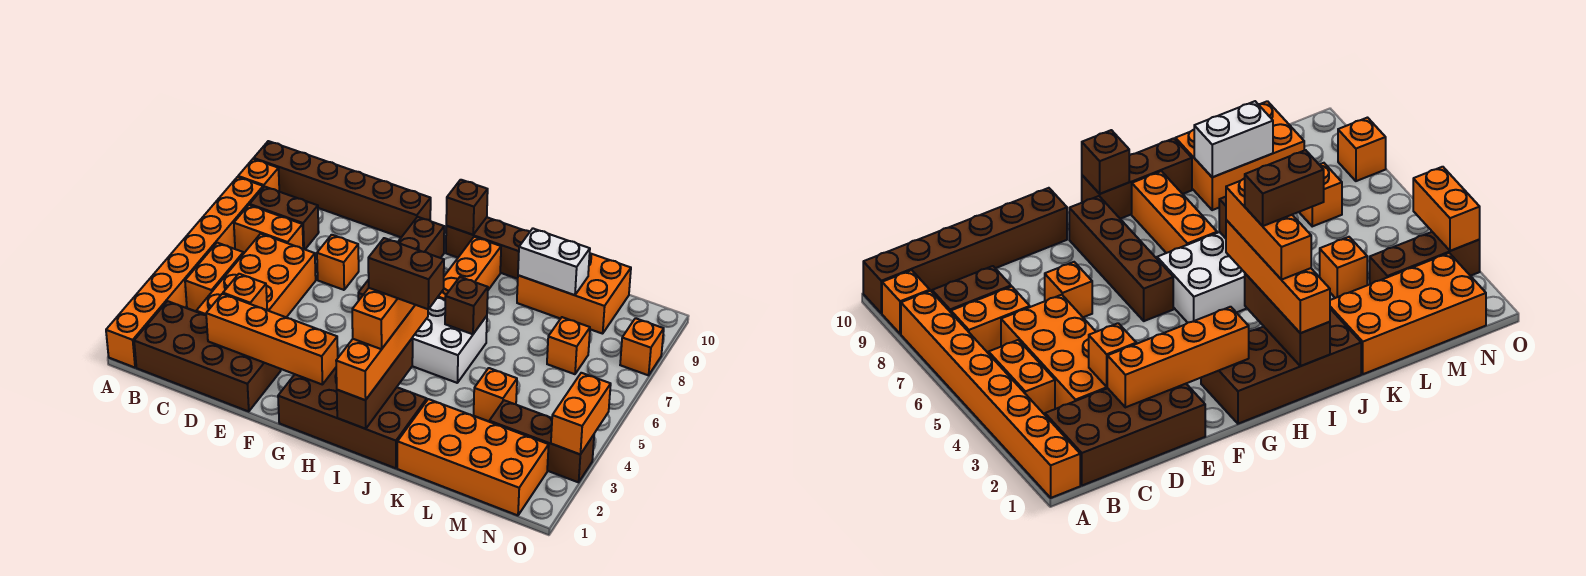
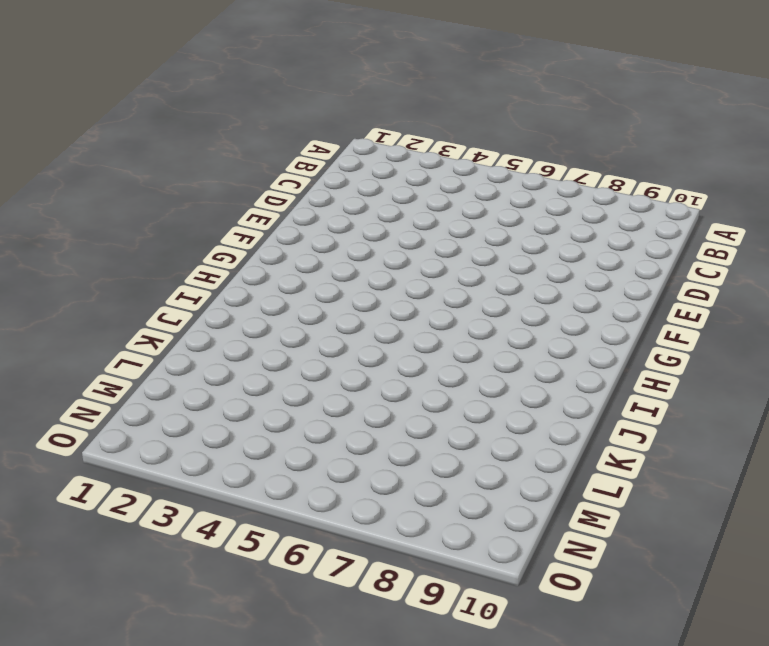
none -> orange brick A1:A8 level 1
none -> orange brick A9 level 1
none -> brown brick A10:F10 level 1
none -> brown brick B1:E2 level 1

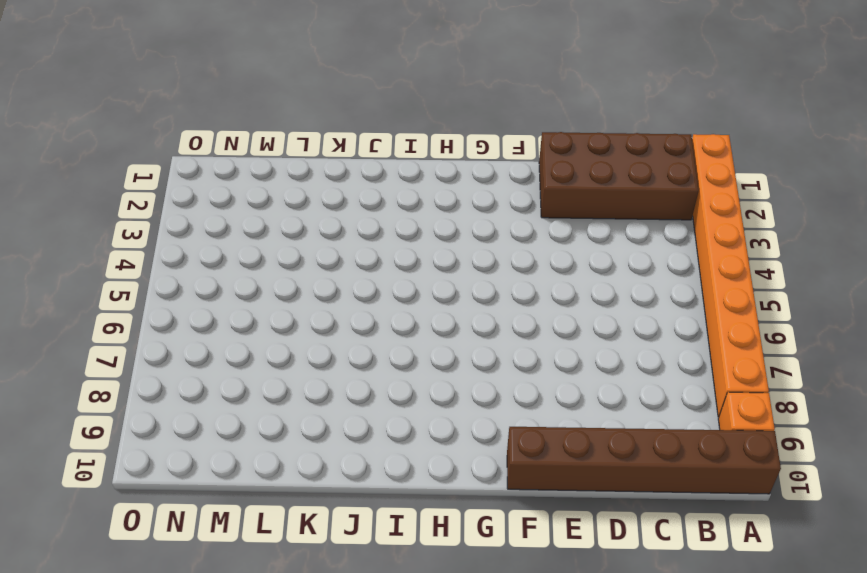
none -> orange brick B4:B5 level 1
none -> orange brick B7:C7 level 1
none -> brown brick B8:C8 level 1
none -> orange brick C3:D6 level 1

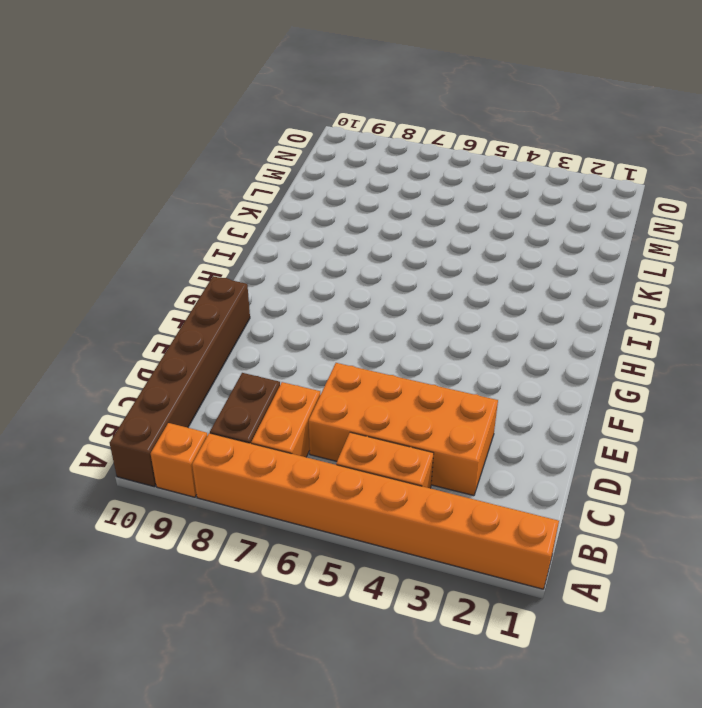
none -> brown brick B1:E2 level 1
none -> orange brick E7 level 1
none -> brown brick G1:J2 level 1
none -> brown brick G6:G9 level 1

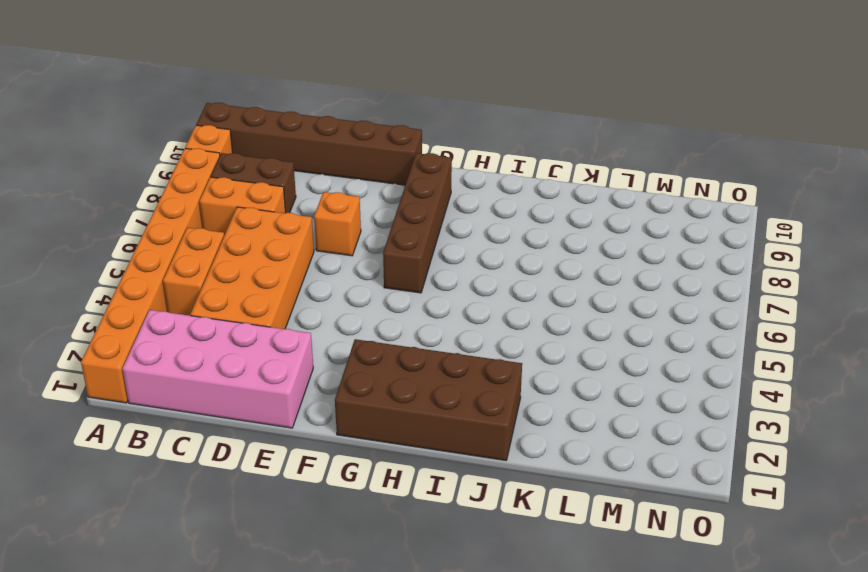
pink brick B1:E2 level 1 -> brown brick B1:E2 level 1
none -> white brick H5:J6 level 1
none -> brown brick H10:J10 level 1
none -> orange brick I7:I9 level 1
none -> orange brick K1:N2 level 1

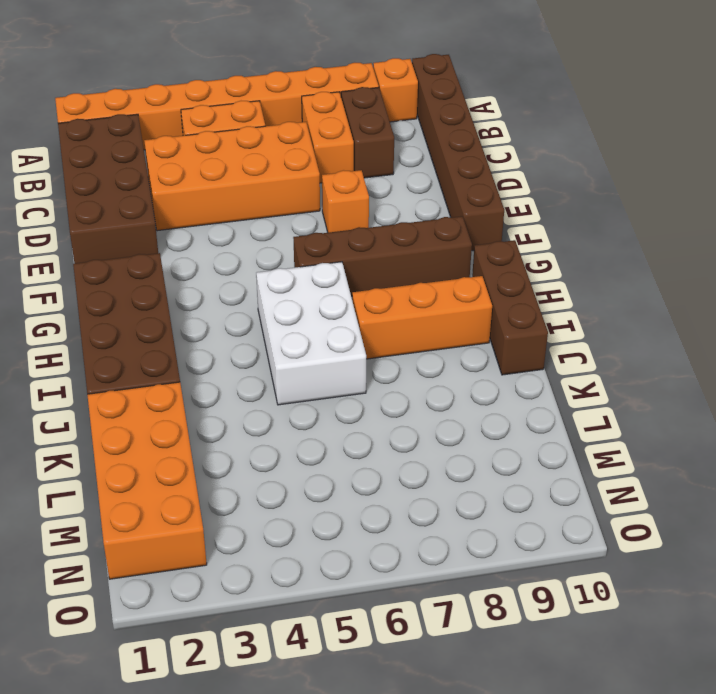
none -> orange brick K9:M10 level 1
none -> orange brick L4 level 1
none -> brown brick M3:O3 level 1
none -> orange brick M7 level 1

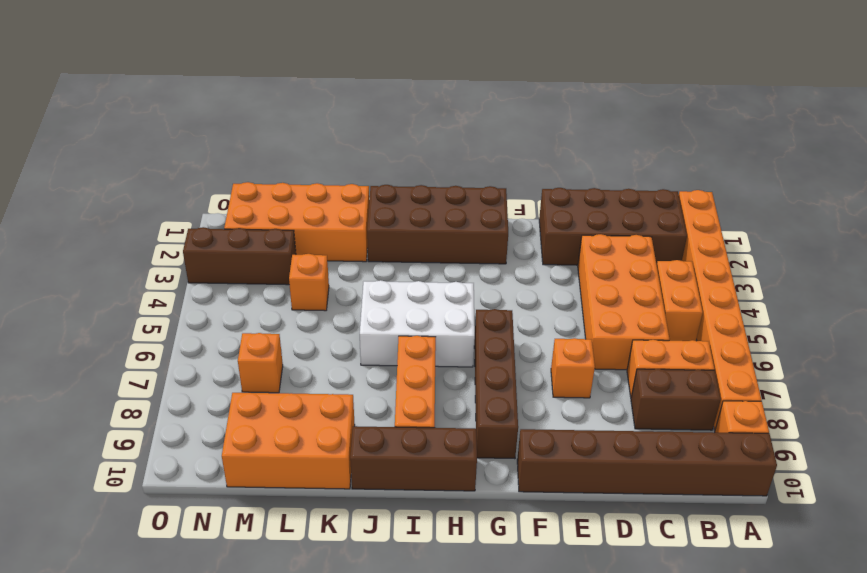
none -> orange brick O8 level 1
none -> orange brick D2:G2 level 2
none -> orange brick D3 level 2
none -> brown brick H10 level 2

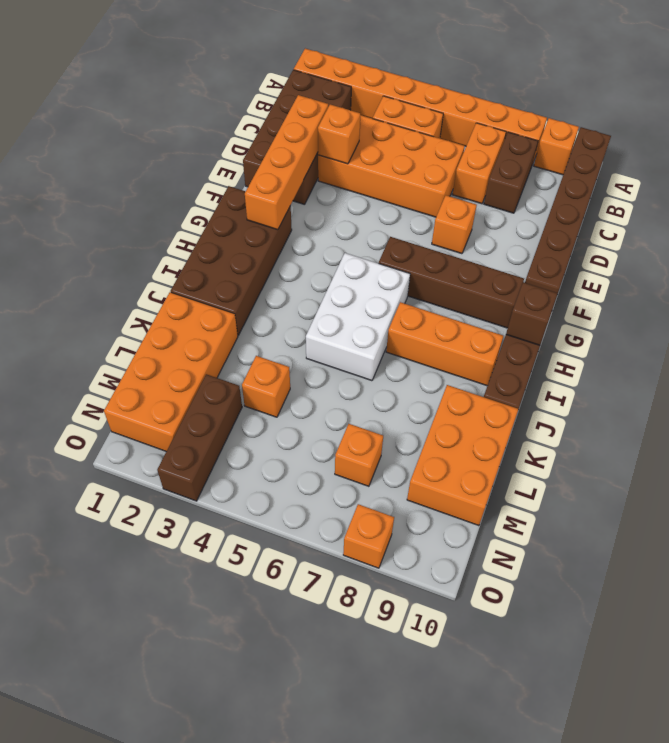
none -> brown brick I1:I3 level 2
none -> brown brick J6 level 2
none -> white brick K9:L9 level 2
none -> orange brick O3:O4 level 2

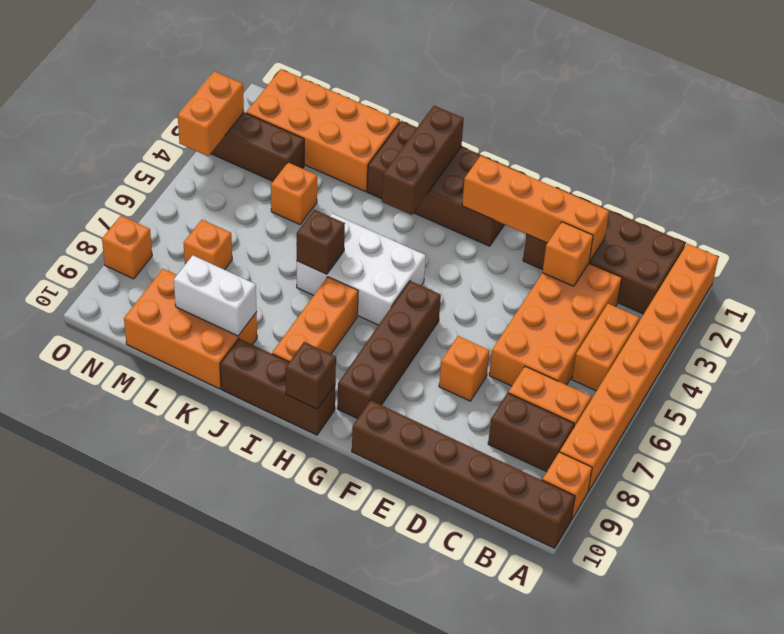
none -> orange brick I1:I4 level 3
none -> orange brick I2:I4 level 4
none -> brown brick I3:J3 level 5

